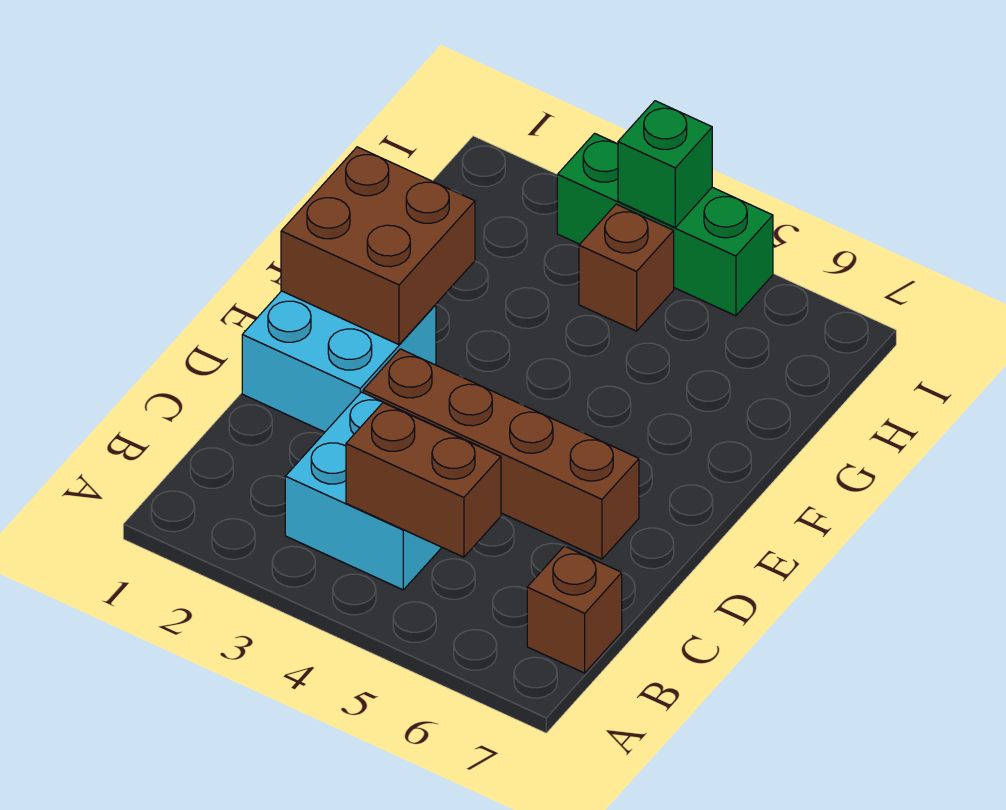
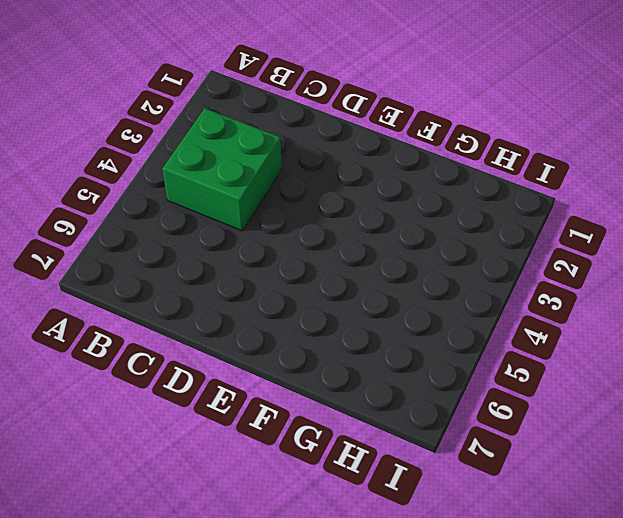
green brick B3:C4 level 1 -> cyan brick B3:C4 level 1
none -> brown brick B7 level 1
none -> cyan brick D1:E2 level 1

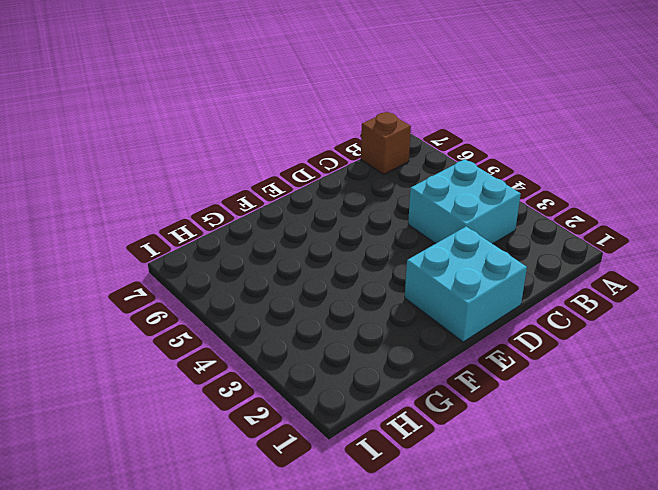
none -> brown brick D3:D6 level 1
none -> brown brick H4 level 1

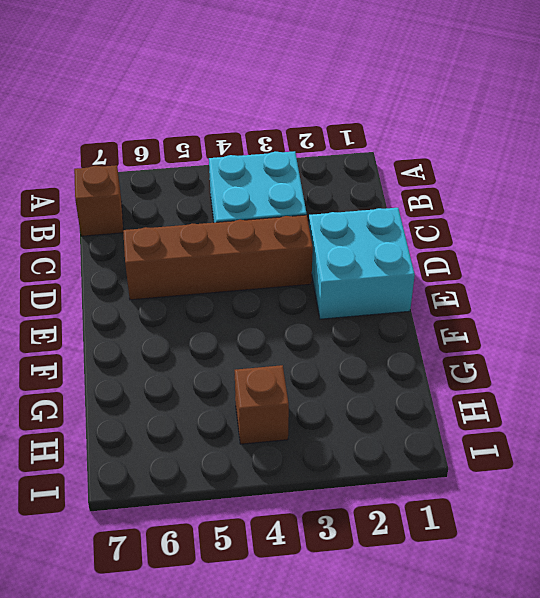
none -> green brick I3:I5 level 1
none -> brown brick B4:B5 level 2

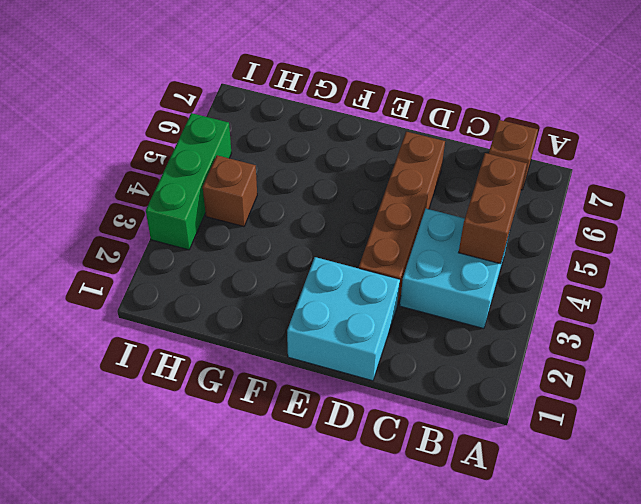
none -> brown brick E1:F2 level 2
none -> green brick I4 level 2

